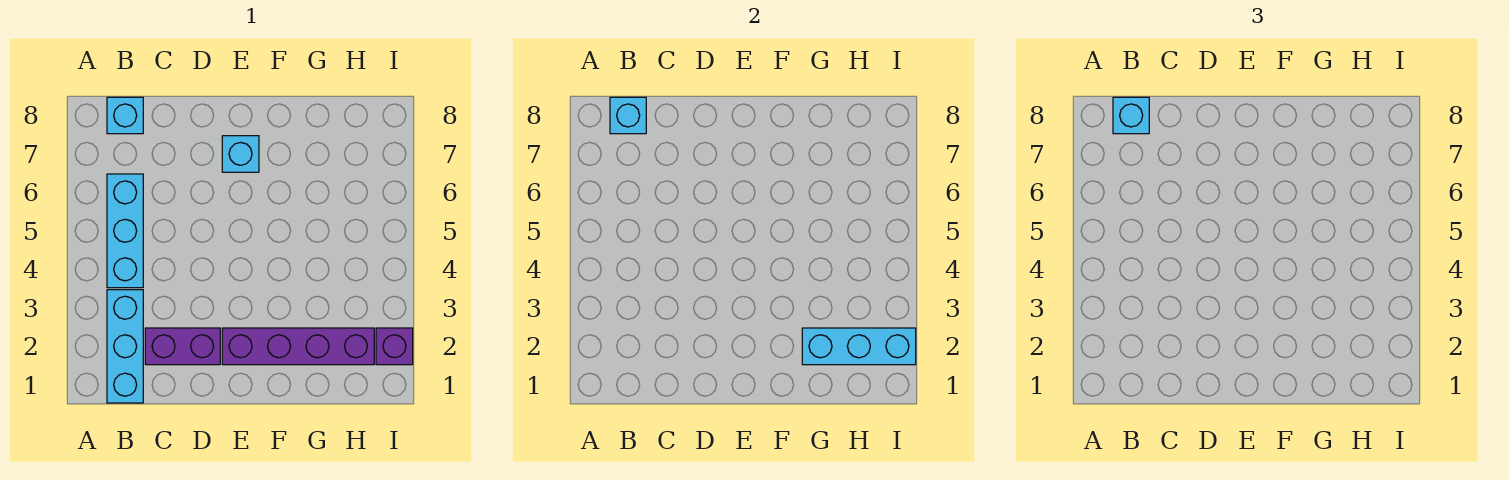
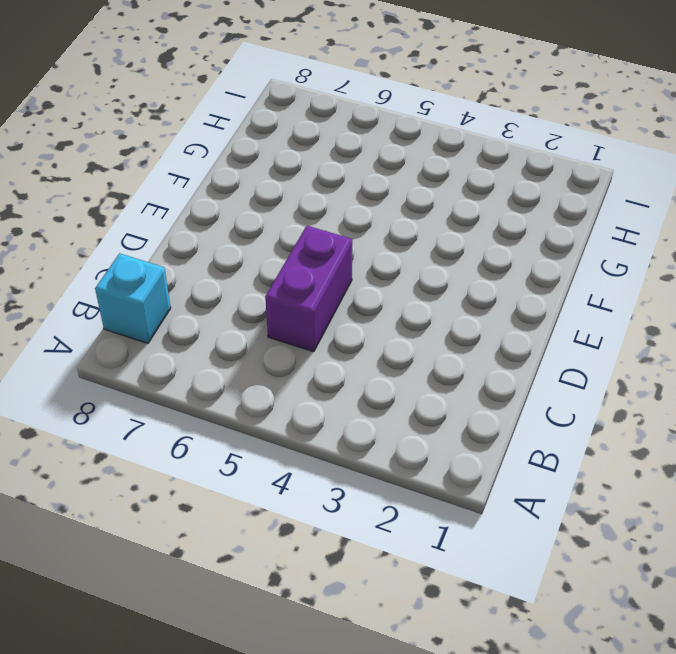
purple brick C5:D5 level 1 -> purple brick C2:D2 level 1
none -> cyan brick B1:B3 level 1
none -> cyan brick B4:B6 level 1

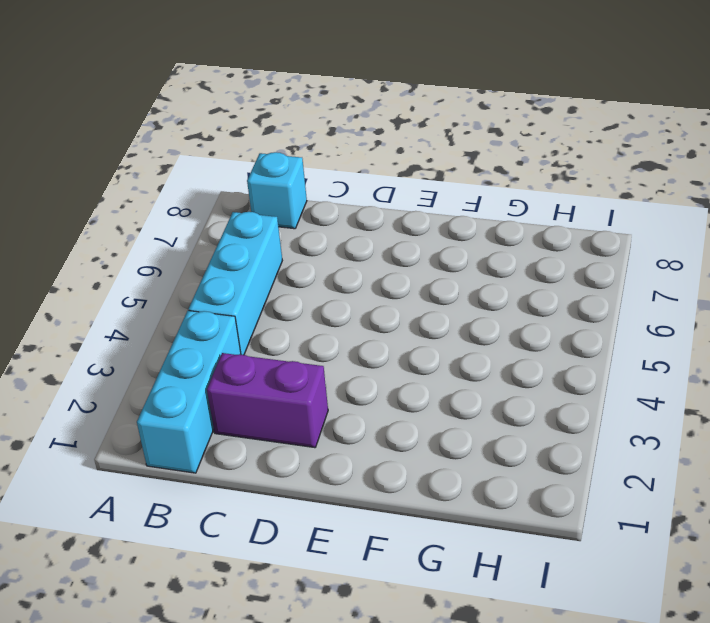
none -> purple brick E2:H2 level 1
none -> cyan brick E7 level 1

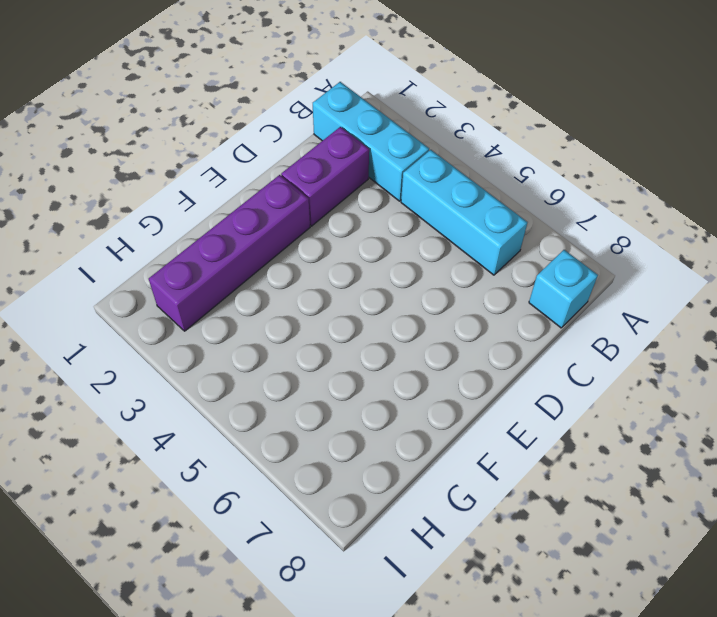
none -> cyan brick E7 level 1
none -> purple brick I2 level 1

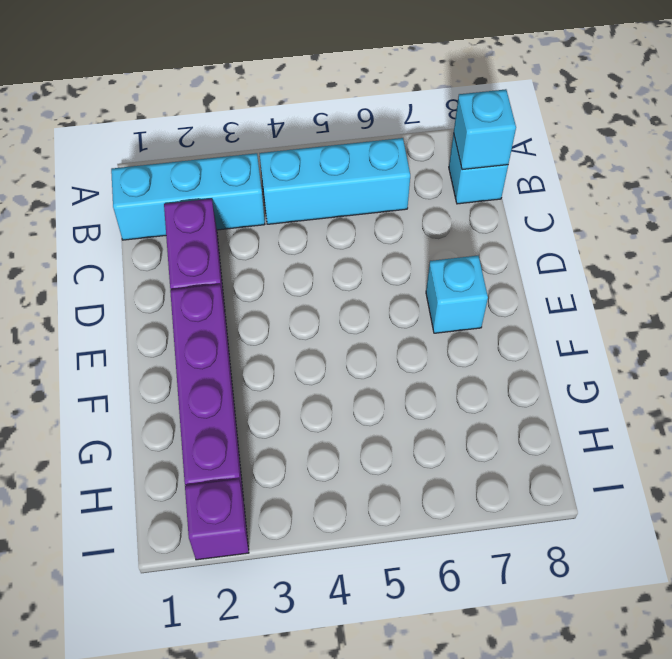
none -> cyan brick G2:I2 level 2
none -> cyan brick B8 level 3

